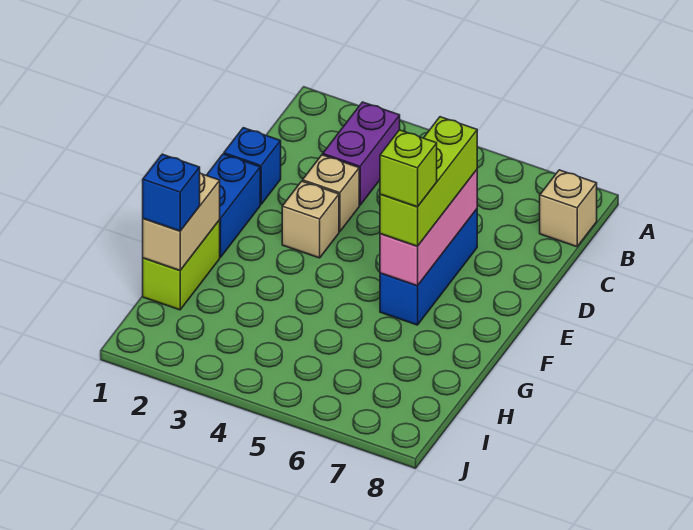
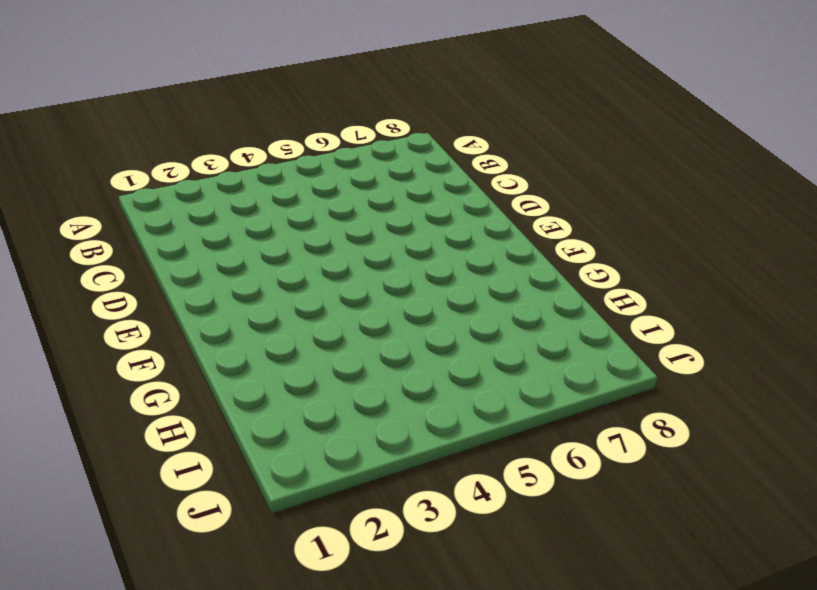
none -> purple brick B3:C3 level 1
none -> tan brick B8 level 1
none -> blue brick D1 level 1

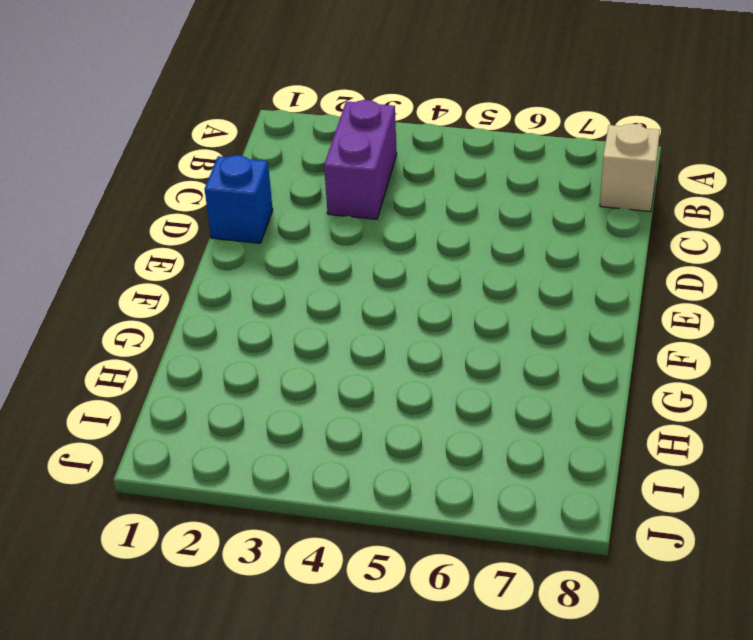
none -> tan brick D3 level 1
none -> blue brick D6:F6 level 1
none -> blue brick E1:F1 level 1

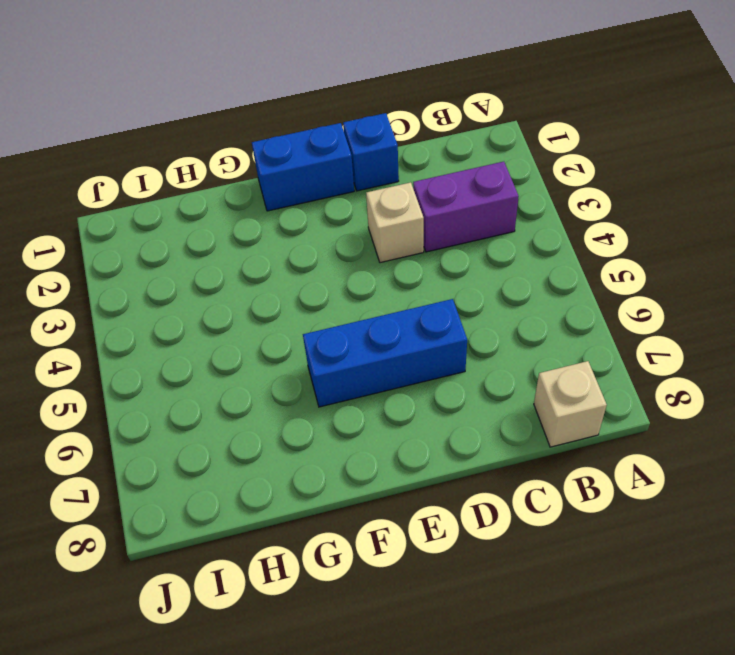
none -> tan brick E3 level 1
none -> lime brick G1:H1 level 1
none -> pink brick D6:F6 level 2

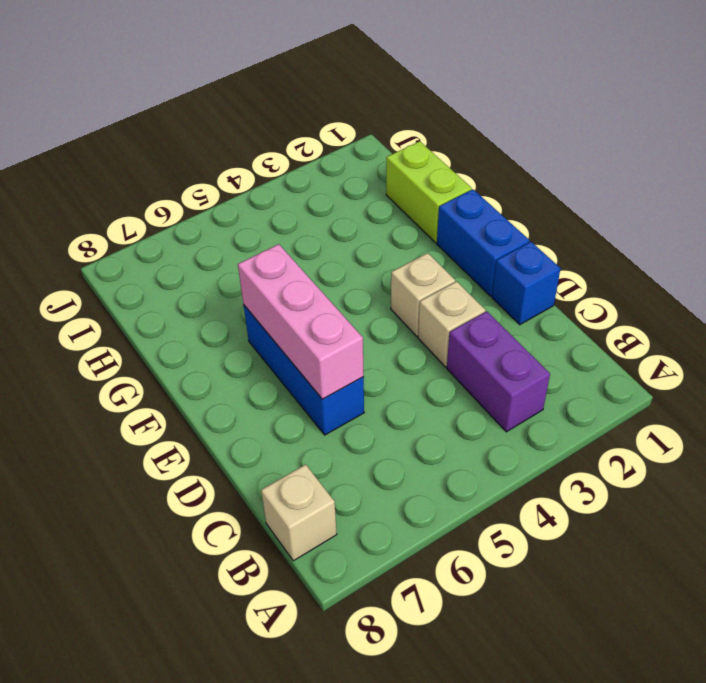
none -> tan brick G1:H1 level 2
none -> lime brick D6:F6 level 3
none -> blue brick H1 level 3

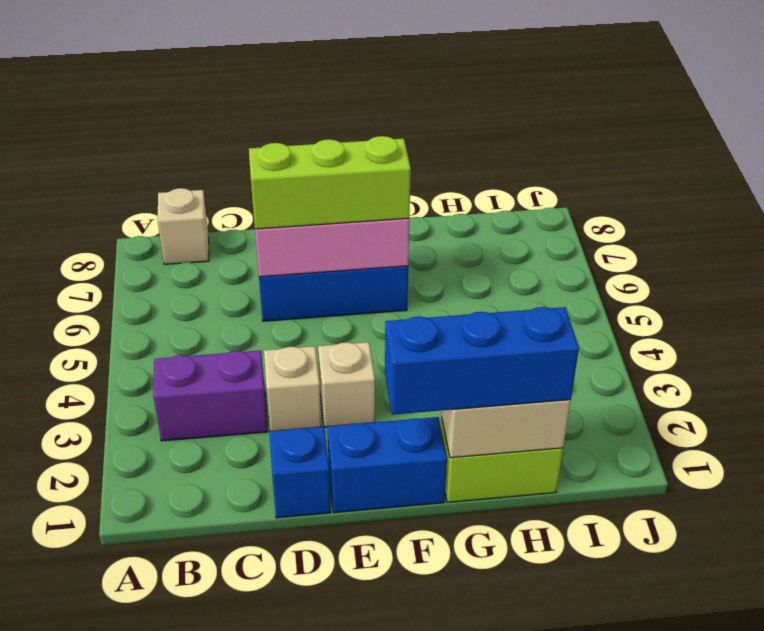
blue brick F1:H1 level 3 -> blue brick H1 level 3
none -> lime brick F6 level 4

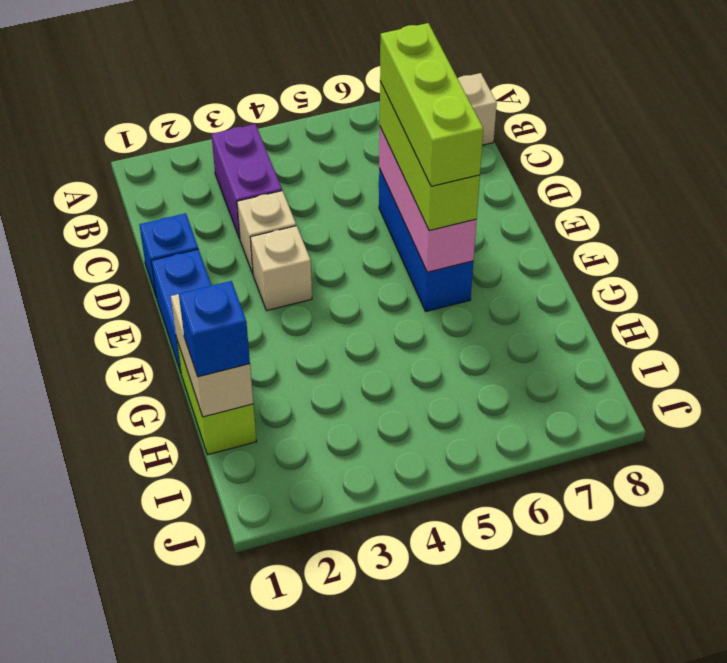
lime brick D6:F6 level 4 -> lime brick F6 level 4

